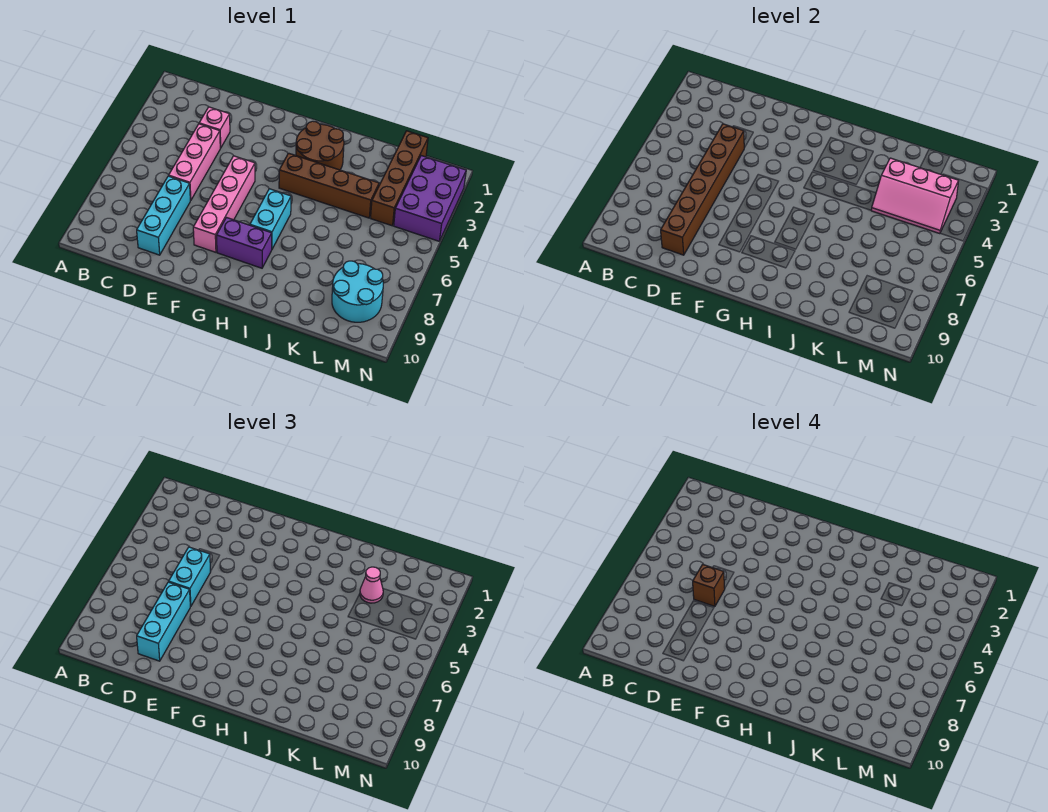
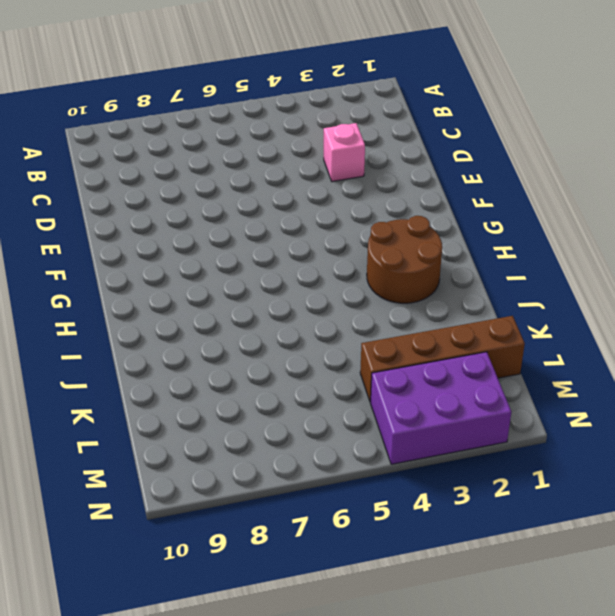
none -> pink brick D4:D6 level 1
none -> cyan brick D7:D9 level 1
none -> pink brick F5:F8 level 1

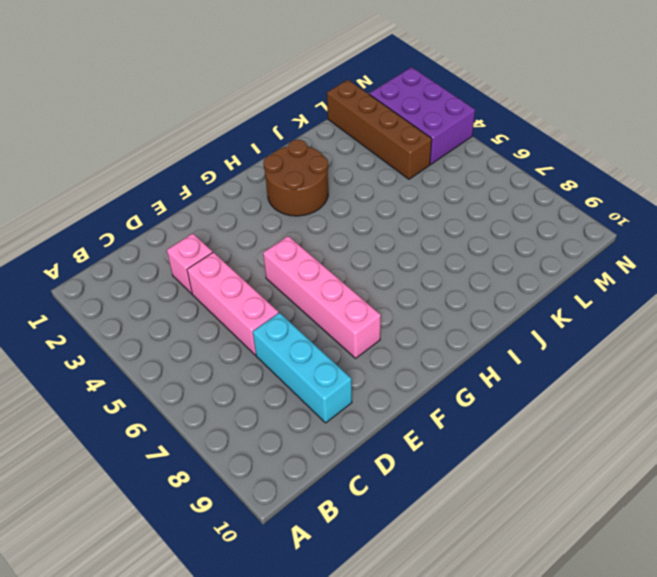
none -> purple brick G8:H8 level 1
none -> brown brick H4:K4 level 1
none -> cyan brick H6:H7 level 1

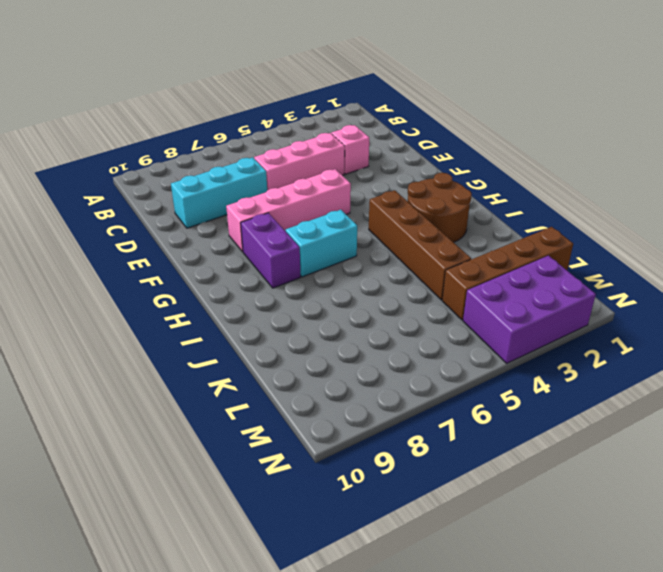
none -> cyan round brick L8:M9 level 1
none -> brown brick D4:D9 level 2
none -> pink slope K3:M4 level 2 top 3

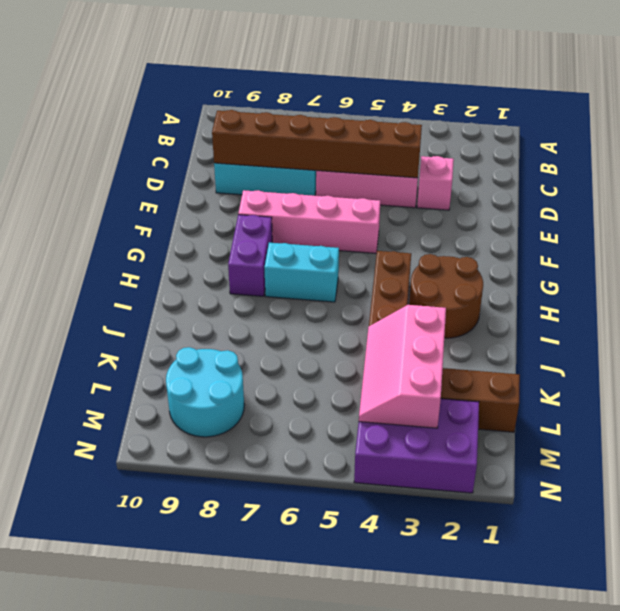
none -> cyan brick D5:D6 level 3
none -> cyan brick D7:D9 level 3
none -> pink cone K3 level 3

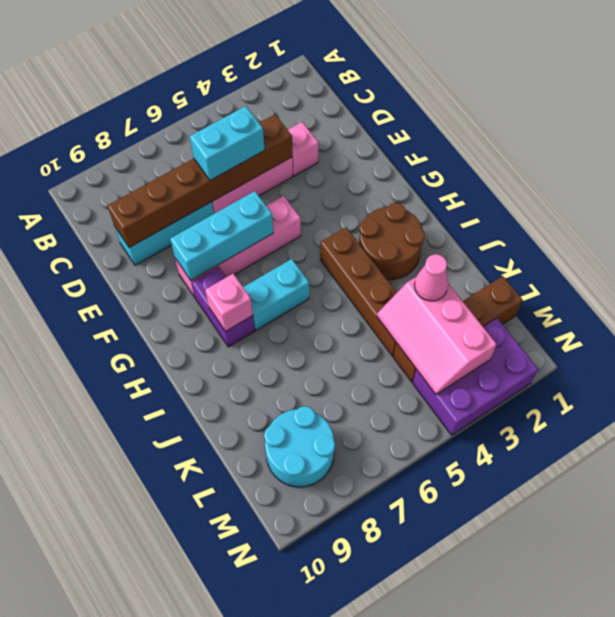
cyan brick F6:F8 level 2 -> cyan brick D7:D9 level 3
pink brick H8 level 2 -> none
none -> brown brick D6 level 4

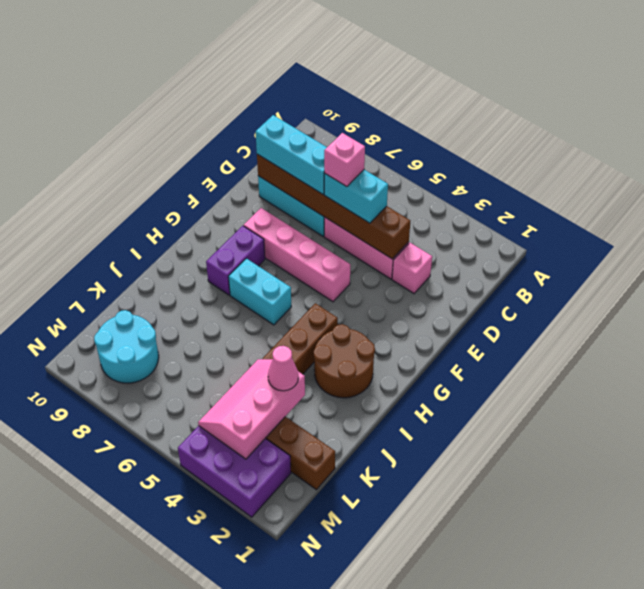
pink brick D6 level 4 -> brown brick D6 level 4

